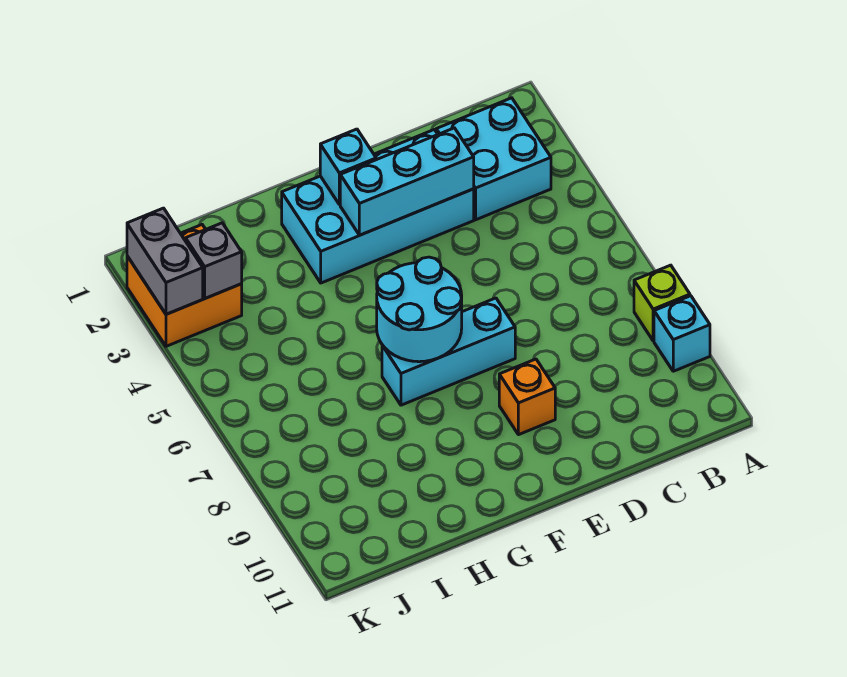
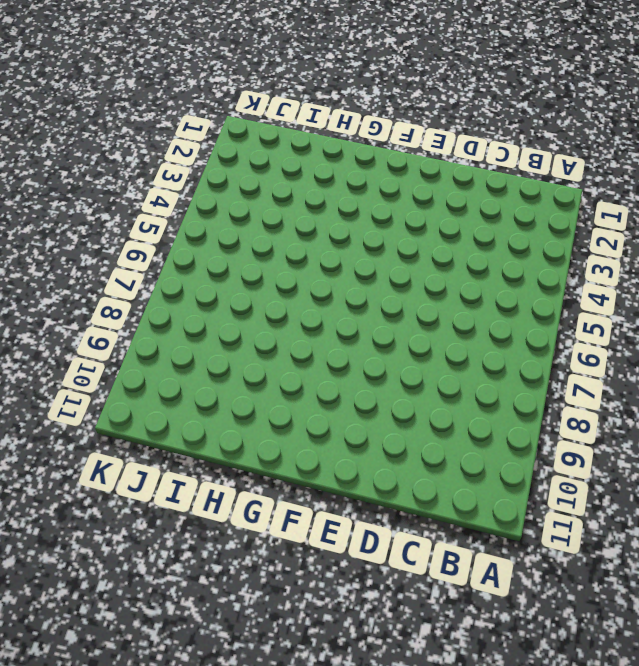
none -> lime brick A8 level 1
none -> cyan brick A9 level 1
none -> cyan brick B2:C3 level 1

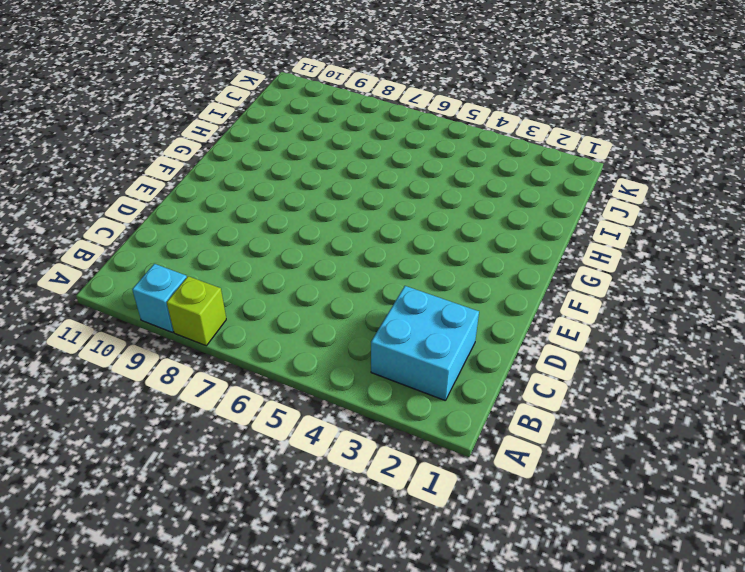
none -> cyan brick D2:G3 level 1
none -> cyan brick E7:G7 level 1
none -> orange brick E9 level 1

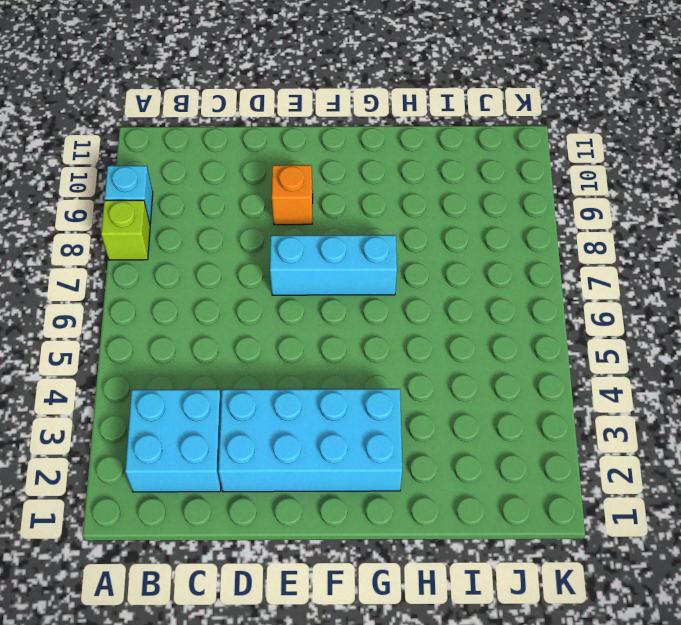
none -> orange brick J2:K3 level 1
none -> cyan brick D3:F3 level 2
none -> cyan brick F2 level 2

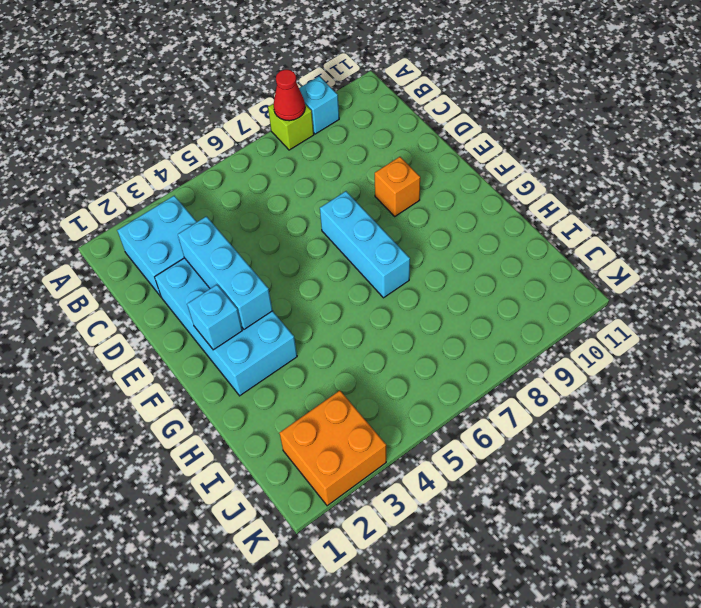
red cone A8 level 2 -> none
none -> cyan round brick F6:G7 level 2
none -> grey brick J3 level 2
none -> grey brick K2:K3 level 2

